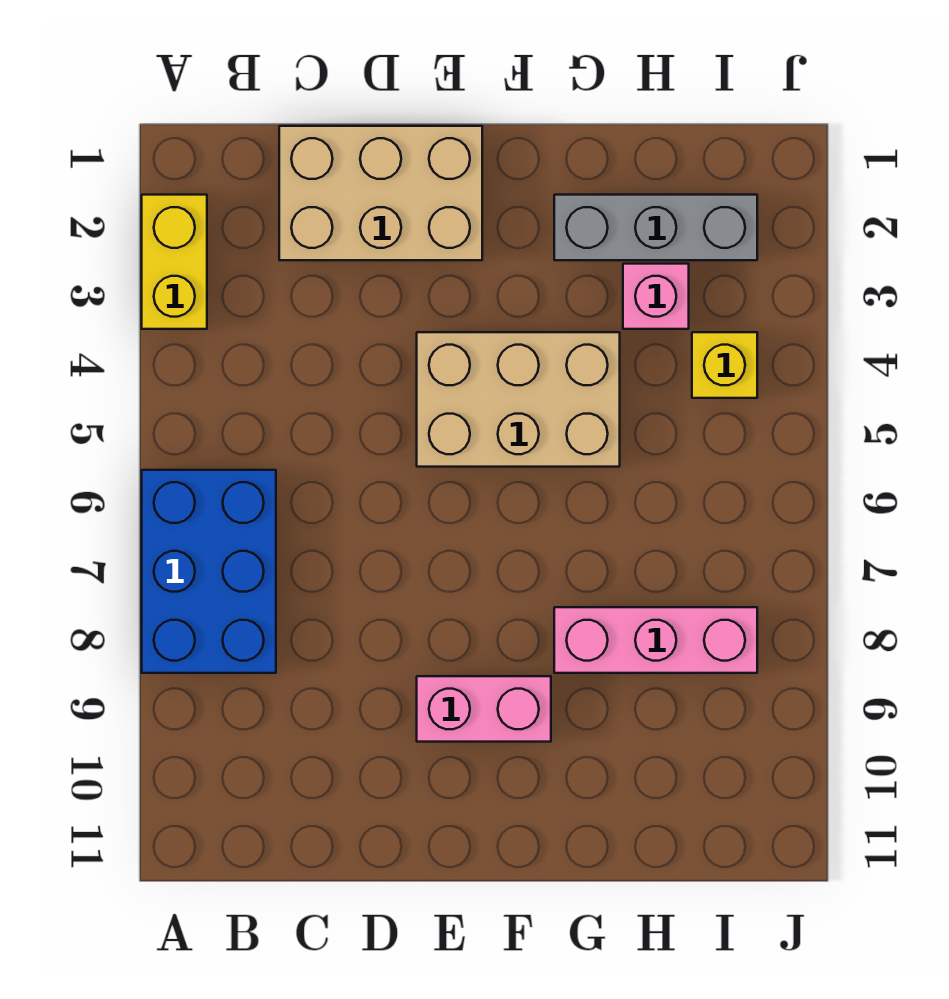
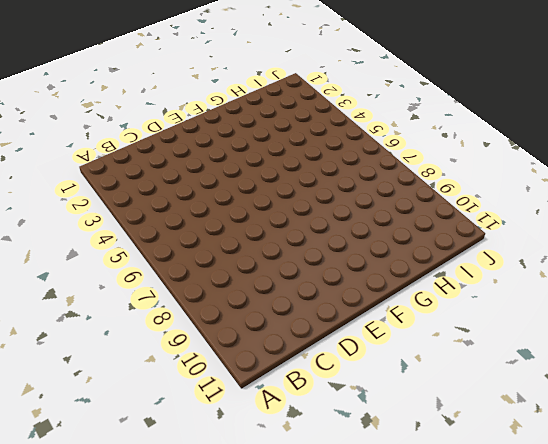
none -> yellow brick A2:A3 level 1
none -> blue brick A6:B8 level 1

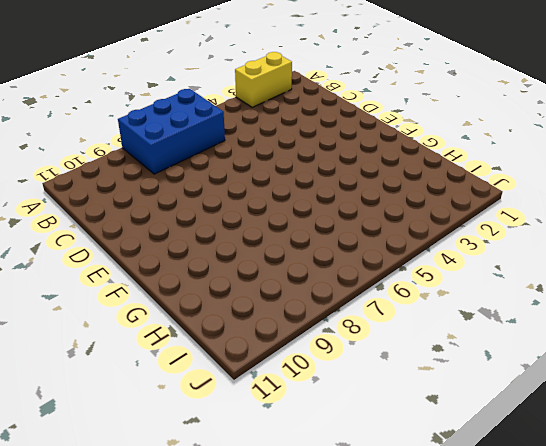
none -> tan brick C1:E2 level 1
none -> tan brick E4:G5 level 1

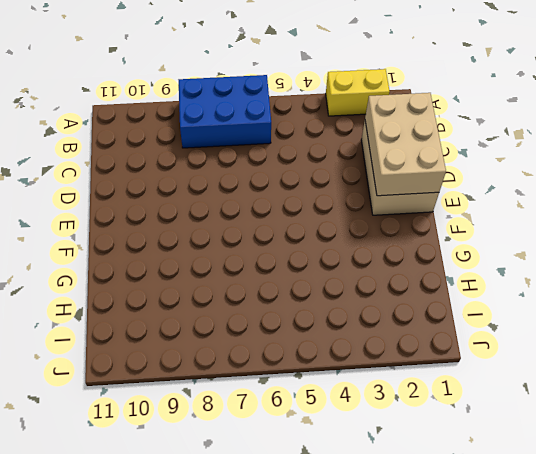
tan brick C1:E2 level 2 -> tan brick E4:G5 level 1
none -> pink brick E9:F9 level 1
none -> grey brick G2:I2 level 1

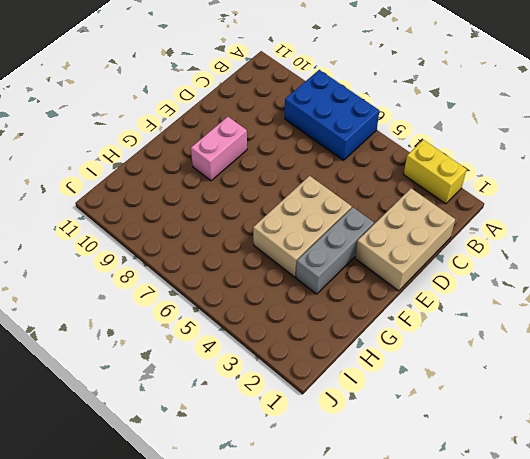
grey brick E3:G3 level 1 -> grey brick G2:I2 level 1
none -> pink brick G8:I8 level 1
none -> pink brick H3 level 1

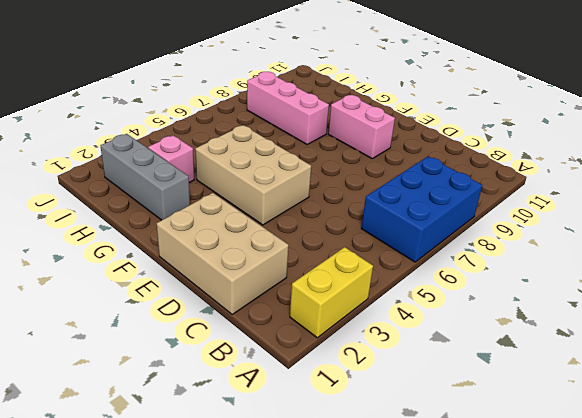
none -> yellow brick I4 level 1

